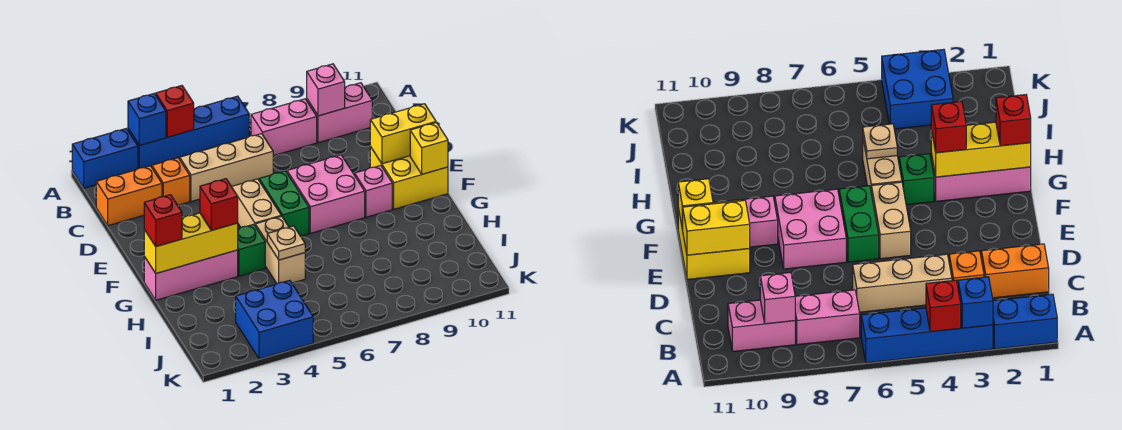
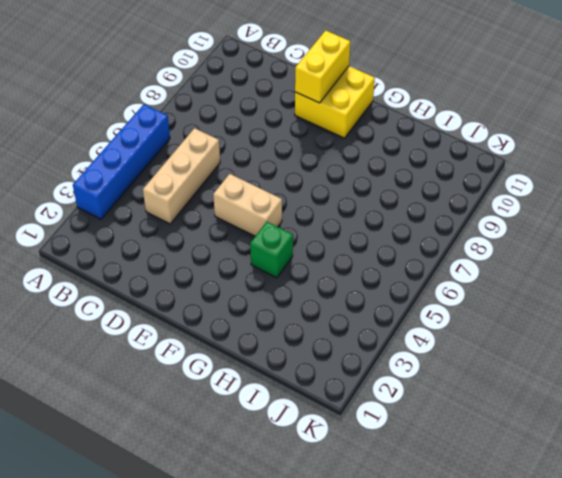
none -> blue brick A1:A2 level 1
none -> pink brick B7:B8 level 1
none -> pink brick B9:B10 level 1

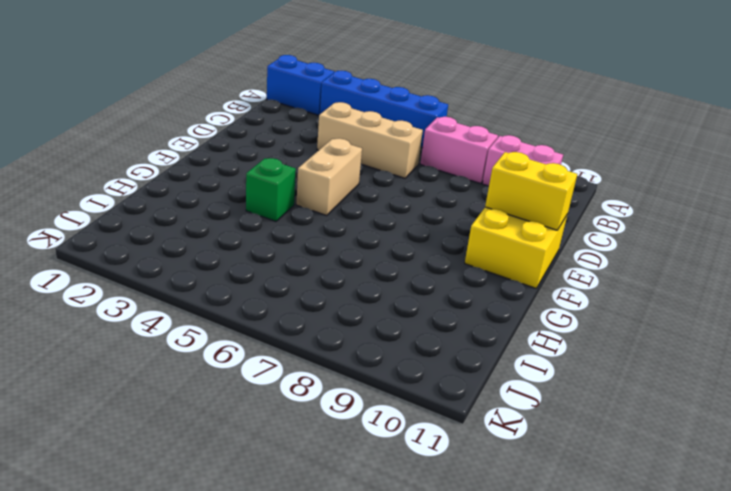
none -> orange brick C1:C2 level 1
none -> orange brick C3 level 1
none -> green brick E6:F6 level 1

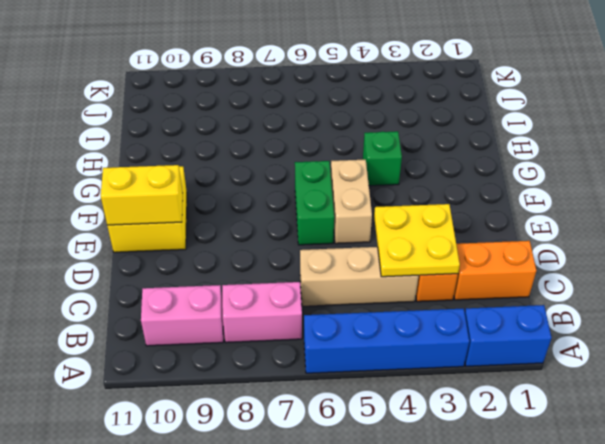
yellow plate C3:D4 level 2 -> none
none -> pink brick E7:F8 level 1
none -> pink brick F9 level 1
none -> pink brick G1:G3 level 1

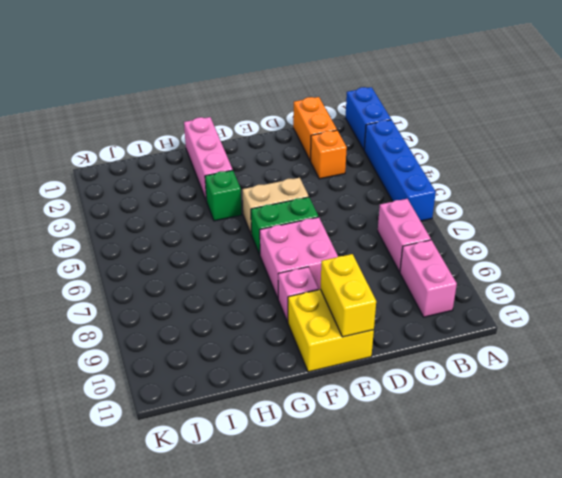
none -> tan brick C4:C6 level 1
none -> tan brick G5:H5 level 1
none -> blue brick J3:K4 level 1

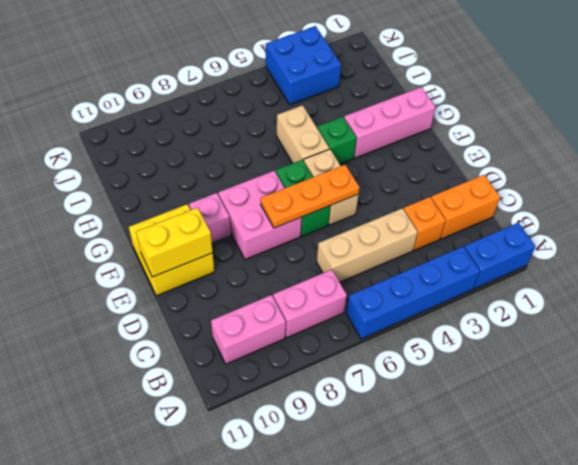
orange plate E5:E7 level 2 -> none
none -> blue brick A3 level 2
none -> red brick A4 level 2
none -> pink brick B9 level 2

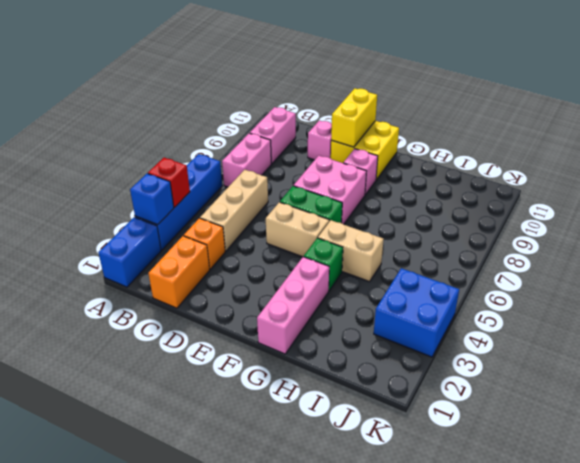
pink brick D10 level 1 -> pink brick B9 level 2
none -> yellow brick F11 level 2
none -> yellow brick G1:G3 level 2
none -> tan plate H5 level 2

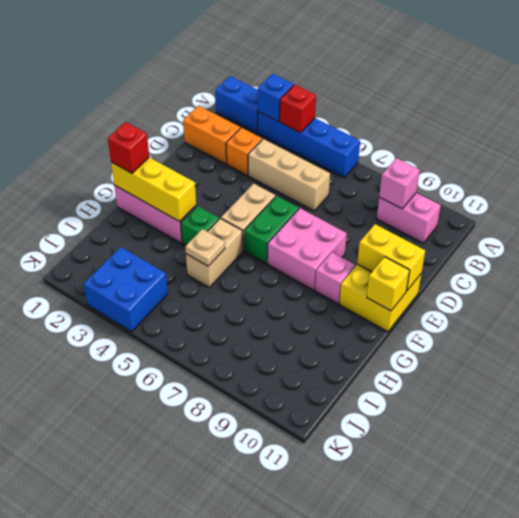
none -> pink brick B7:B8 level 1
none -> red brick G3 level 3

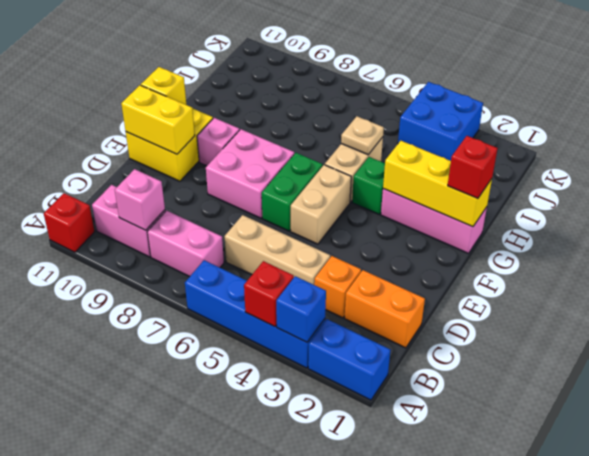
red brick A11 level 1 -> red brick G3 level 3

